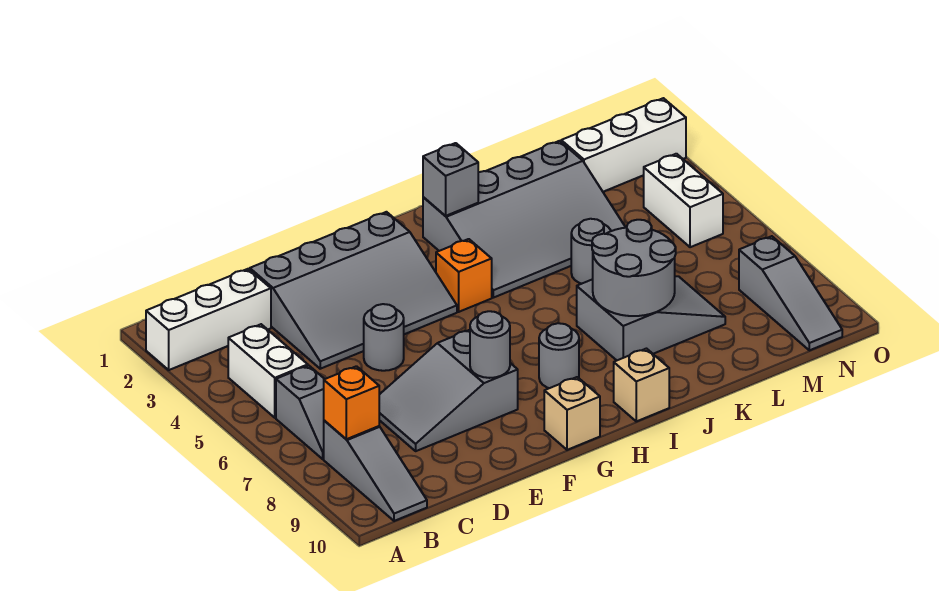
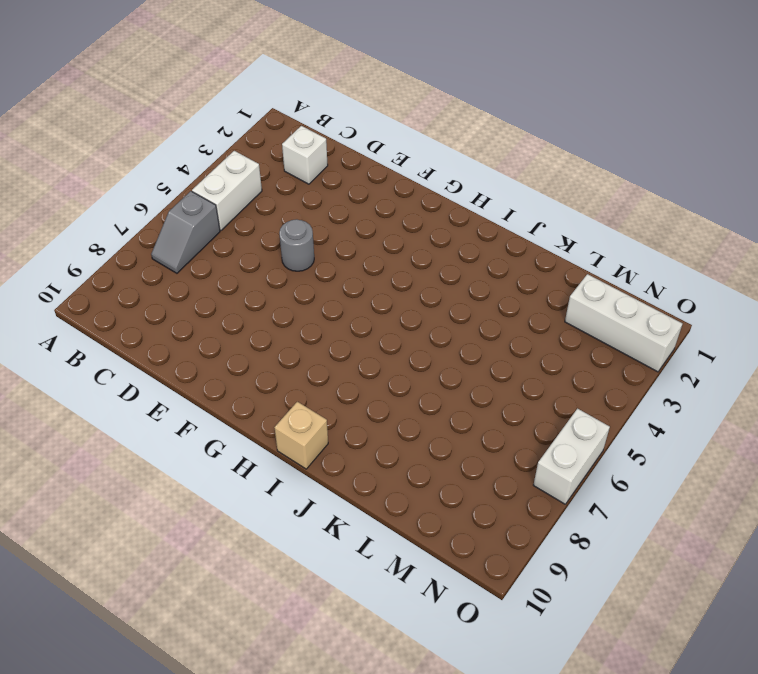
white brick C2 level 1 -> white brick A2:C2 level 1
white brick O6:O7 level 1 -> white brick N4:N5 level 1
none -> grey slope B8:B10 level 1 top 8
none -> grey slope D2:G4 level 1 top 2
none -> grey slope D7:F8 level 1 top F

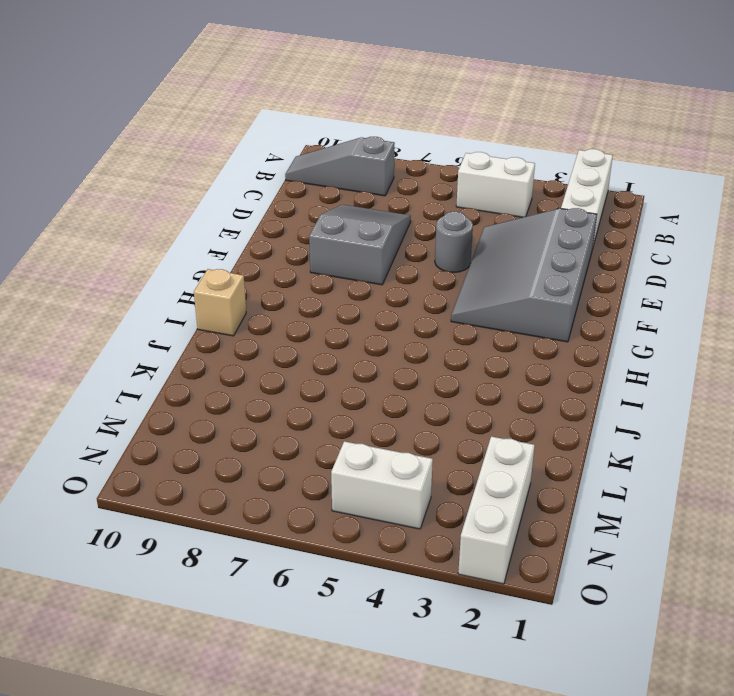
none -> grey slope B6:B7 level 1 top 6
none -> tan brick G10 level 1
none -> orange brick H4 level 1

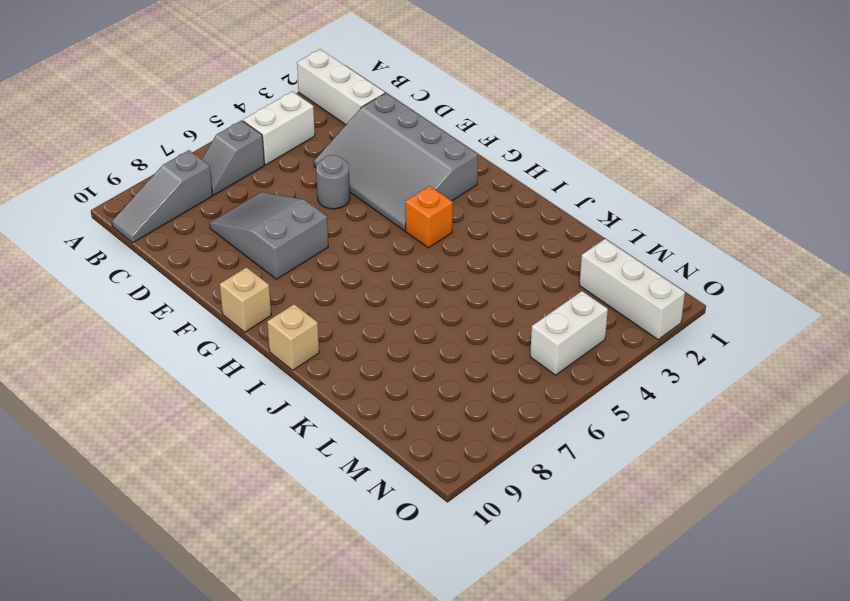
none -> grey round brick H8 level 1
none -> grey slope I2:L4 level 1 top 2
none -> grey slope J7:L8 level 1 top J

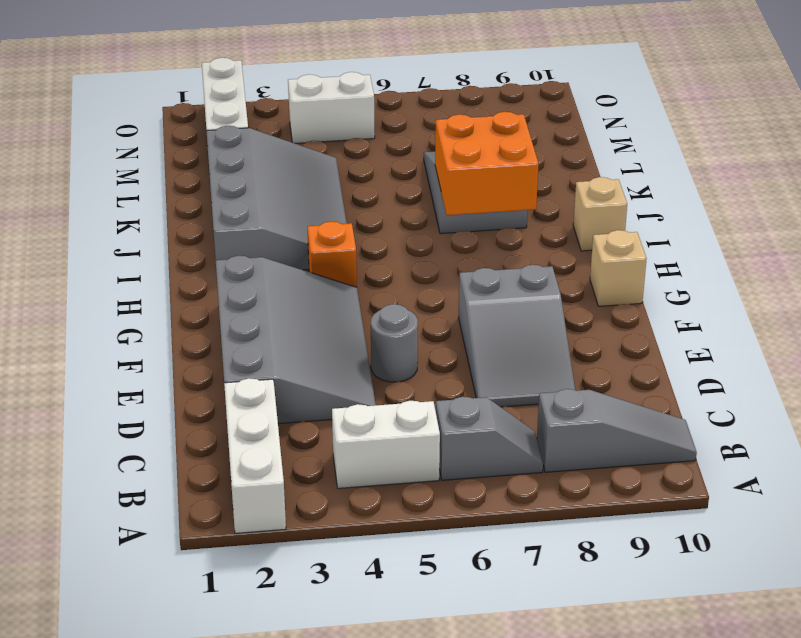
orange brick I7:J8 level 2 -> grey round brick J7:K8 level 2
none -> grey round brick H8 level 1
none -> grey round brick K5 level 1
none -> grey slope N8:N10 level 1 top 8

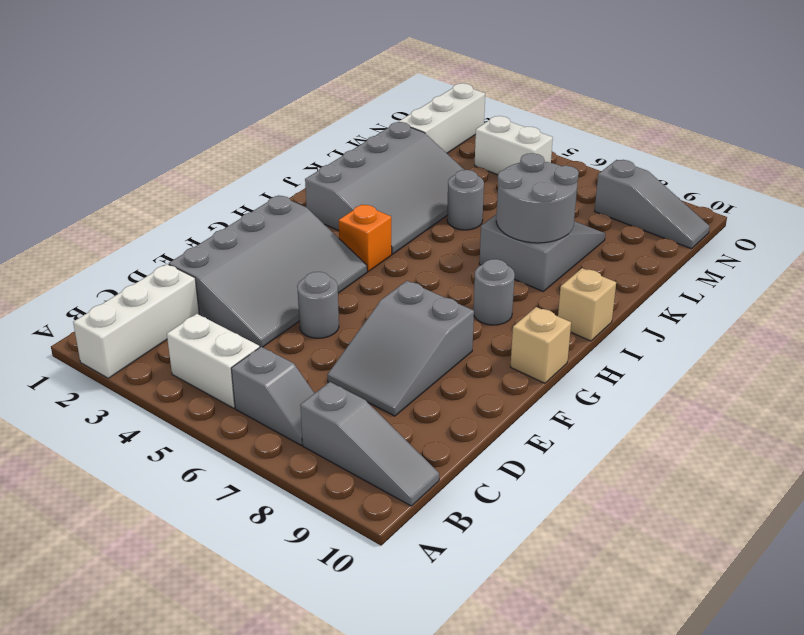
none -> orange brick B8 level 2
none -> grey round brick F8 level 2
none -> grey brick I2 level 2

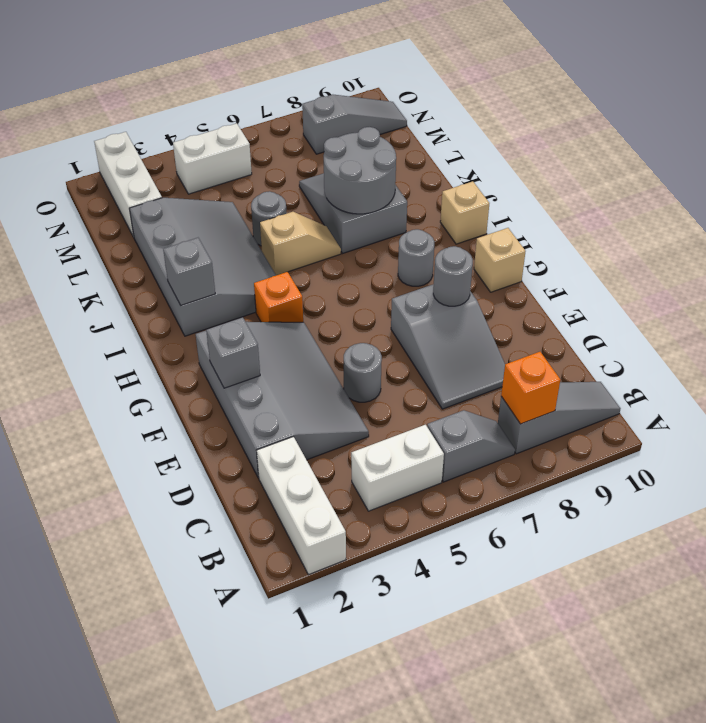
grey brick F2 level 2 -> none
tan slope J5:J6 level 1 top 5 -> none

